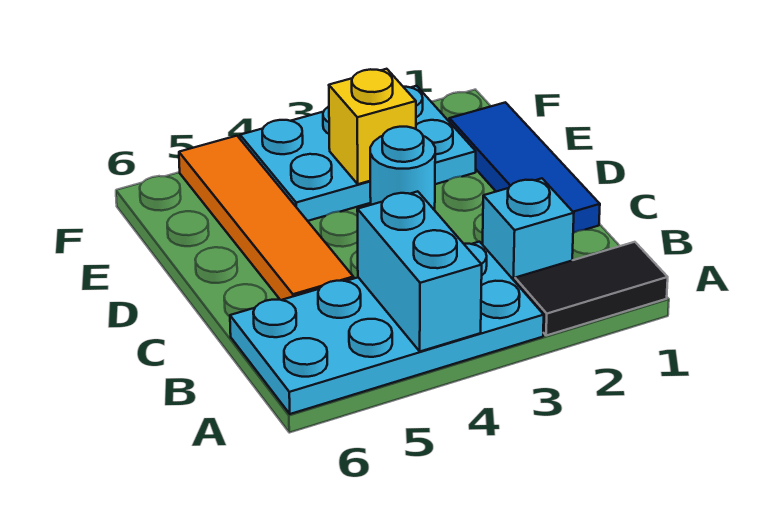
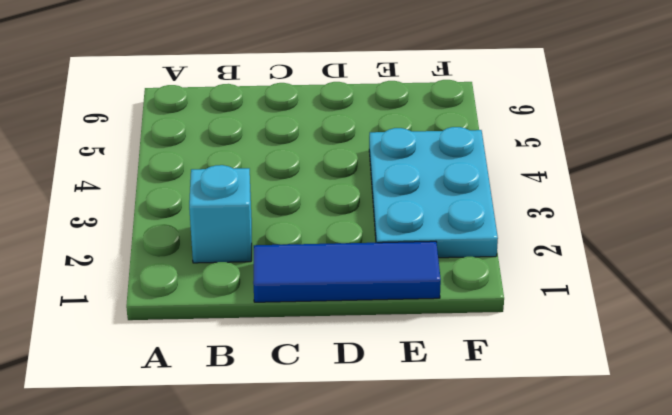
none -> black tile A1:A2 level 1
none -> cyan plate A3:B6 level 1

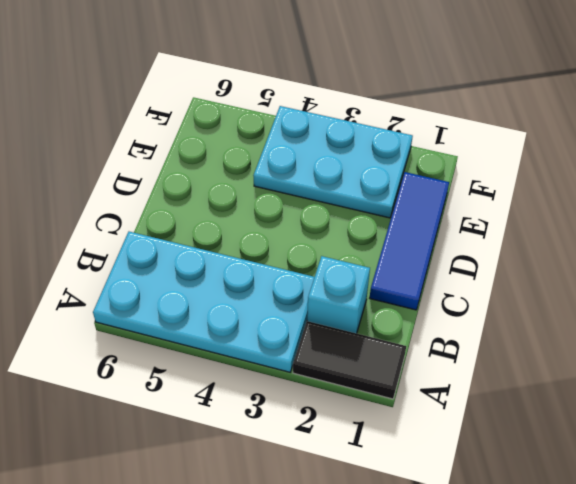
none -> orange tile C5:F5 level 1
none -> cyan round brick D3 level 1

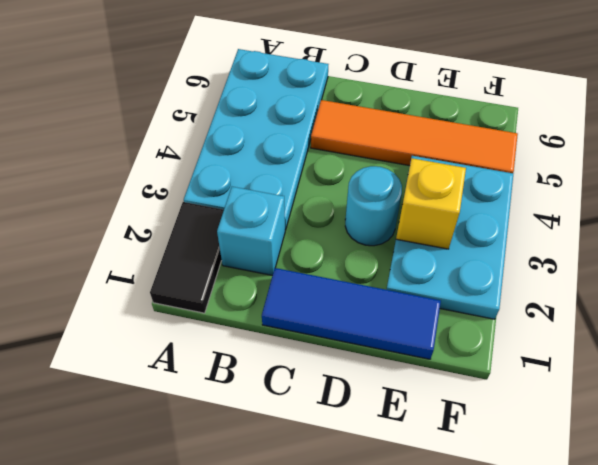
none -> cyan brick A4:B4 level 2

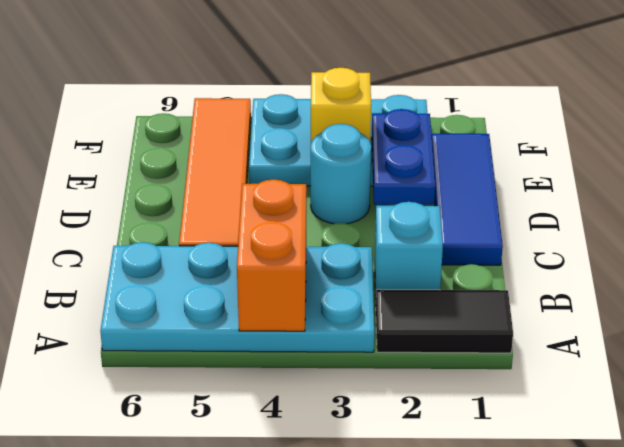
orange brick A4:B4 level 2 -> cyan brick A4:B4 level 2
blue plate D2:E2 level 2 -> none

